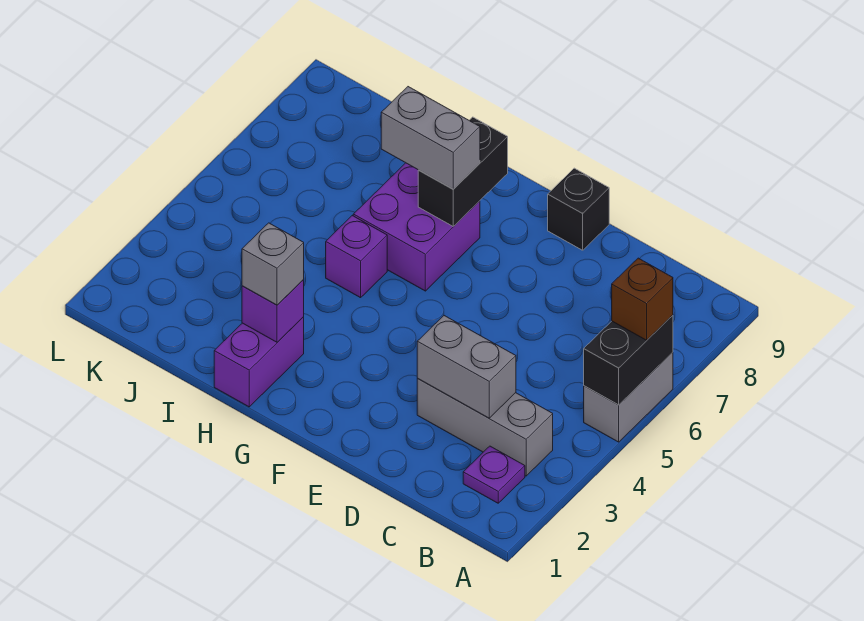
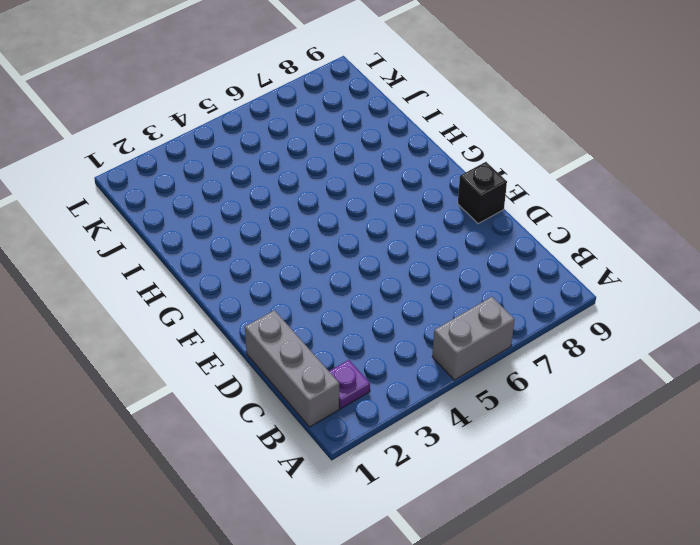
grey brick B1:D1 level 1 -> grey brick B3:D3 level 1
none -> purple brick G6:H7 level 1
none -> purple brick H1:H2 level 1
none -> purple brick H5 level 1

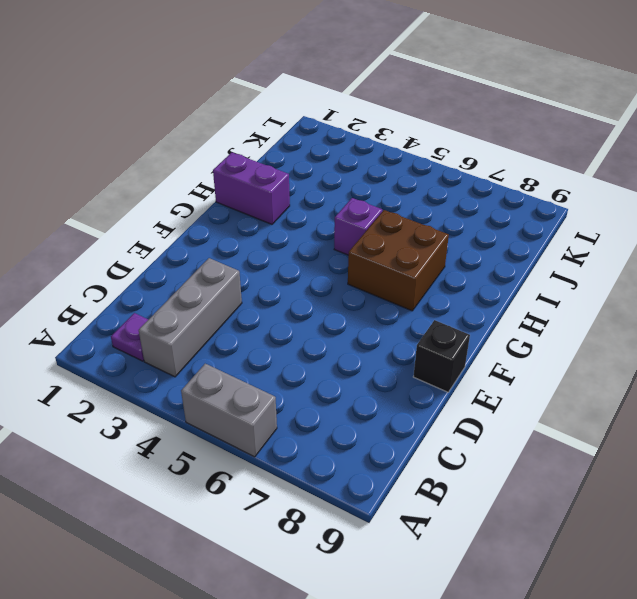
brown brick G6:H7 level 1 -> purple brick G6:H7 level 1
none -> black brick A5:A6 level 2
none -> grey brick C3:D3 level 2
none -> black brick G7:G8 level 2

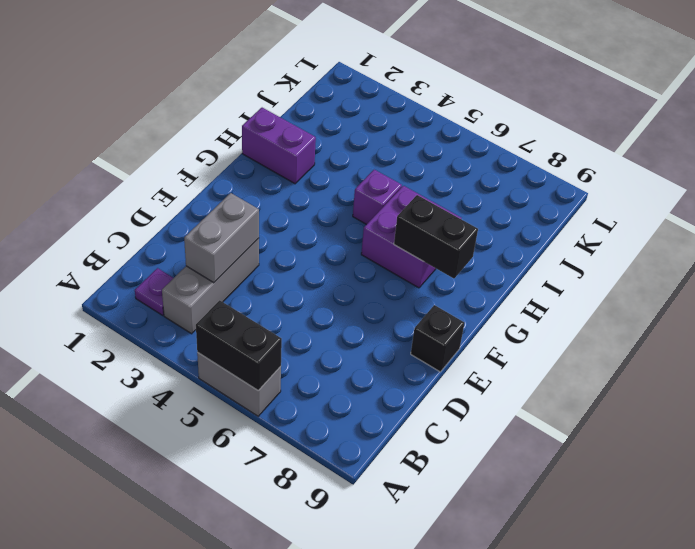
none -> purple brick H2 level 2
none -> brown brick A6 level 3
none -> grey brick G7:H7 level 3

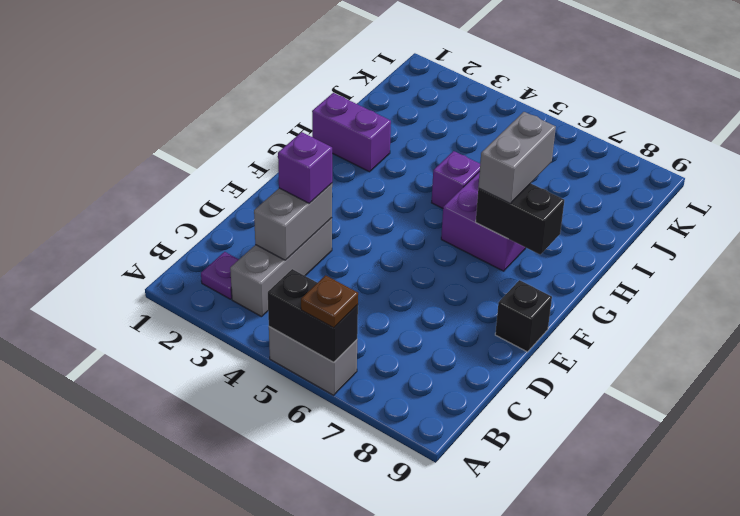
brown plate A6 level 3 -> brown brick A6 level 3
purple brick D3 level 3 -> purple brick H2 level 2
none -> grey brick H2 level 3

